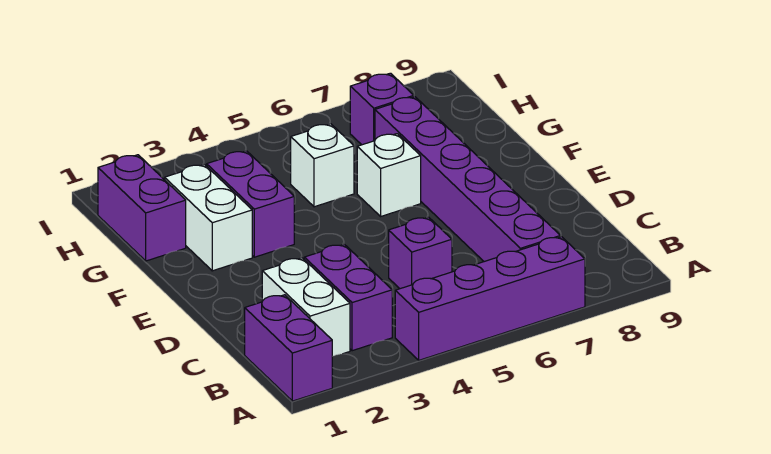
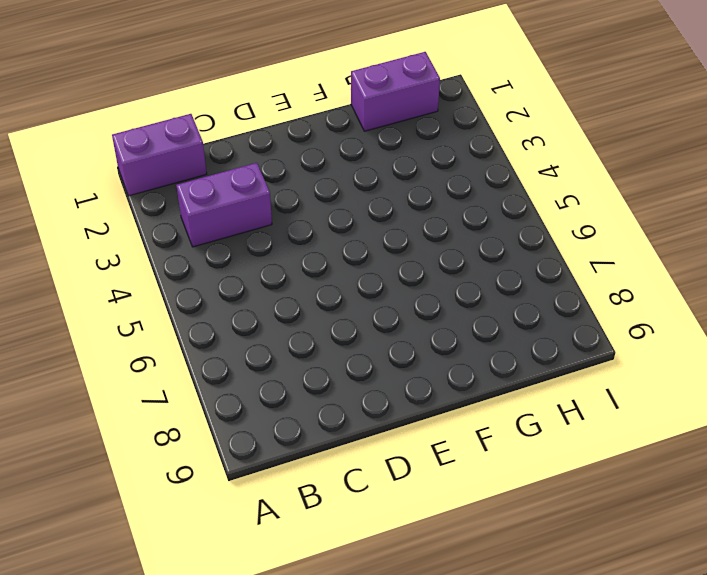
none -> purple brick A4:A7 level 1
none -> white brick B2:C2 level 1
none -> purple brick B7:G7 level 1

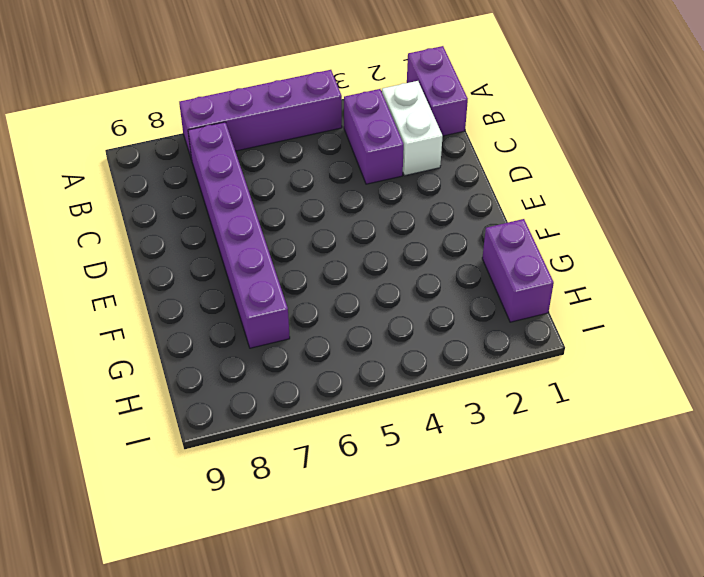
none -> purple brick C5 level 1
none -> white brick F2:G2 level 1
none -> purple brick F3:G3 level 1

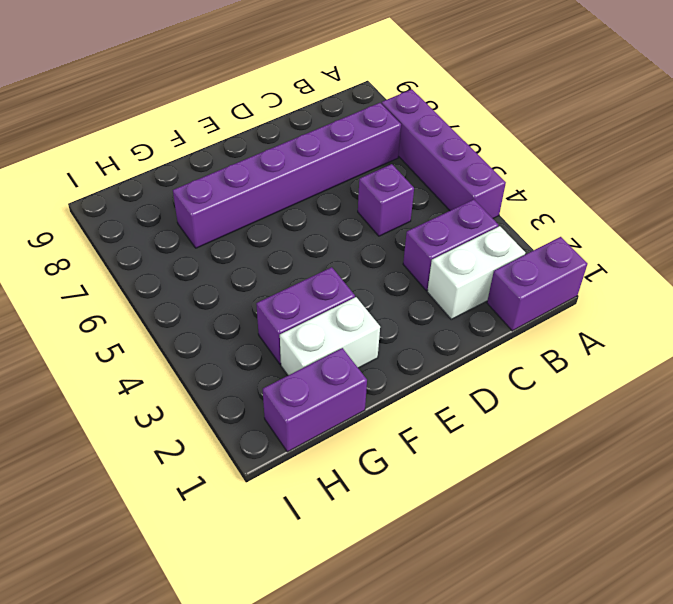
none -> white brick F6 level 1
none -> white brick G5 level 1
none -> purple brick H7 level 1

